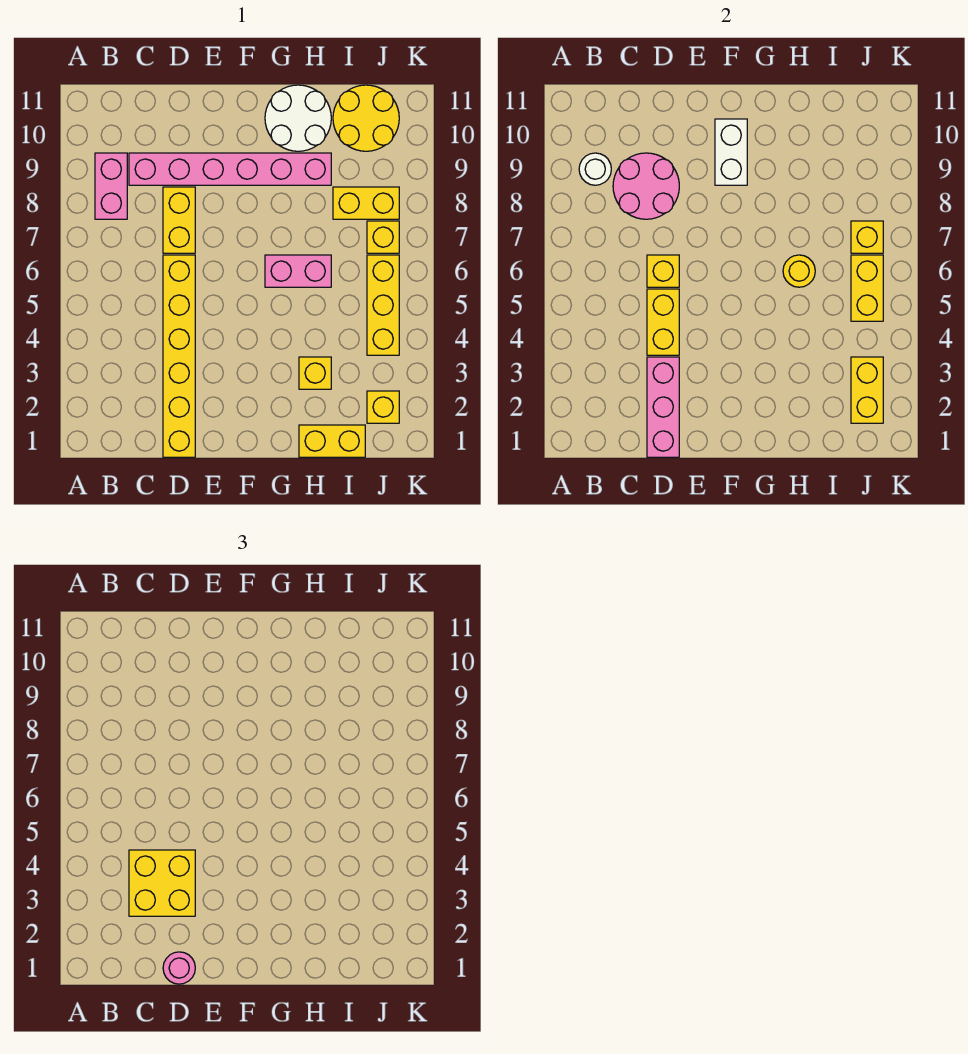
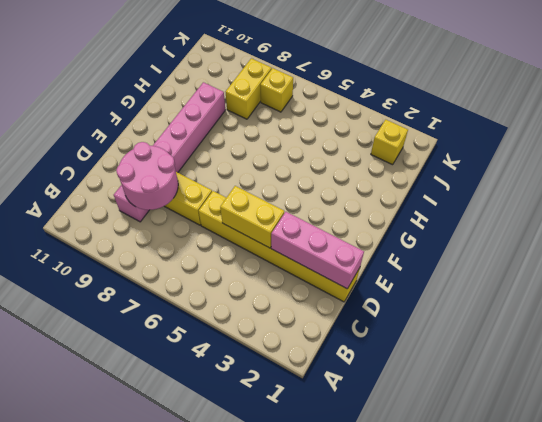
none -> pink brick B8:B9 level 1
none -> pink brick G6:H6 level 1
none -> white round brick G10:H11 level 1

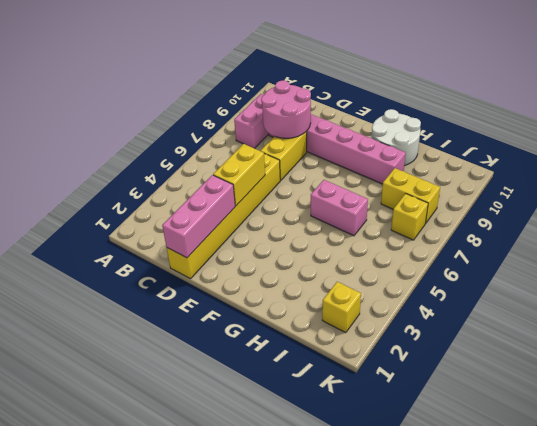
none -> yellow brick H1:I1 level 1
none -> yellow brick H3 level 1
none -> yellow round brick I10:J11 level 1

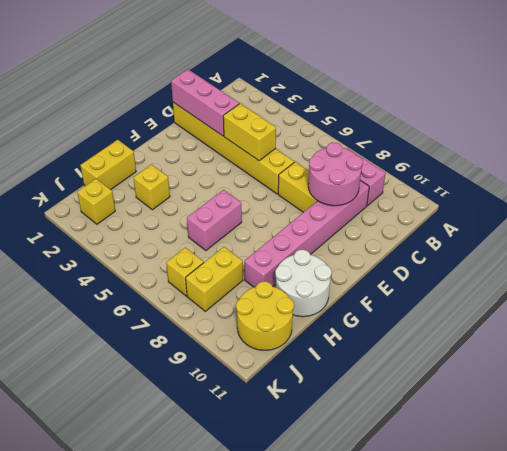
none -> yellow brick J4:J6 level 1
none -> white round brick B9 level 2
none -> yellow brick D6 level 2

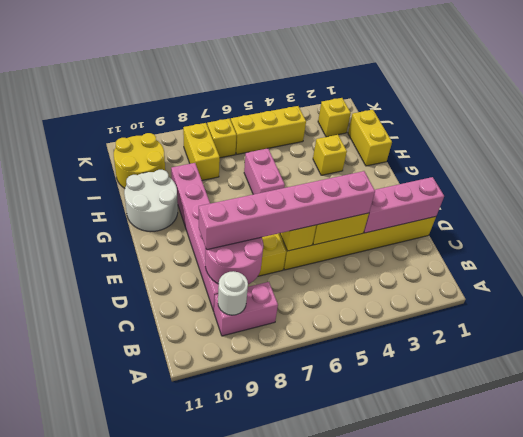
pink brick D4:D9 level 3 -> yellow brick C3:D4 level 3
none -> white brick F9:F10 level 2
none -> yellow round brick H6 level 2
none -> yellow brick J2:J3 level 2

